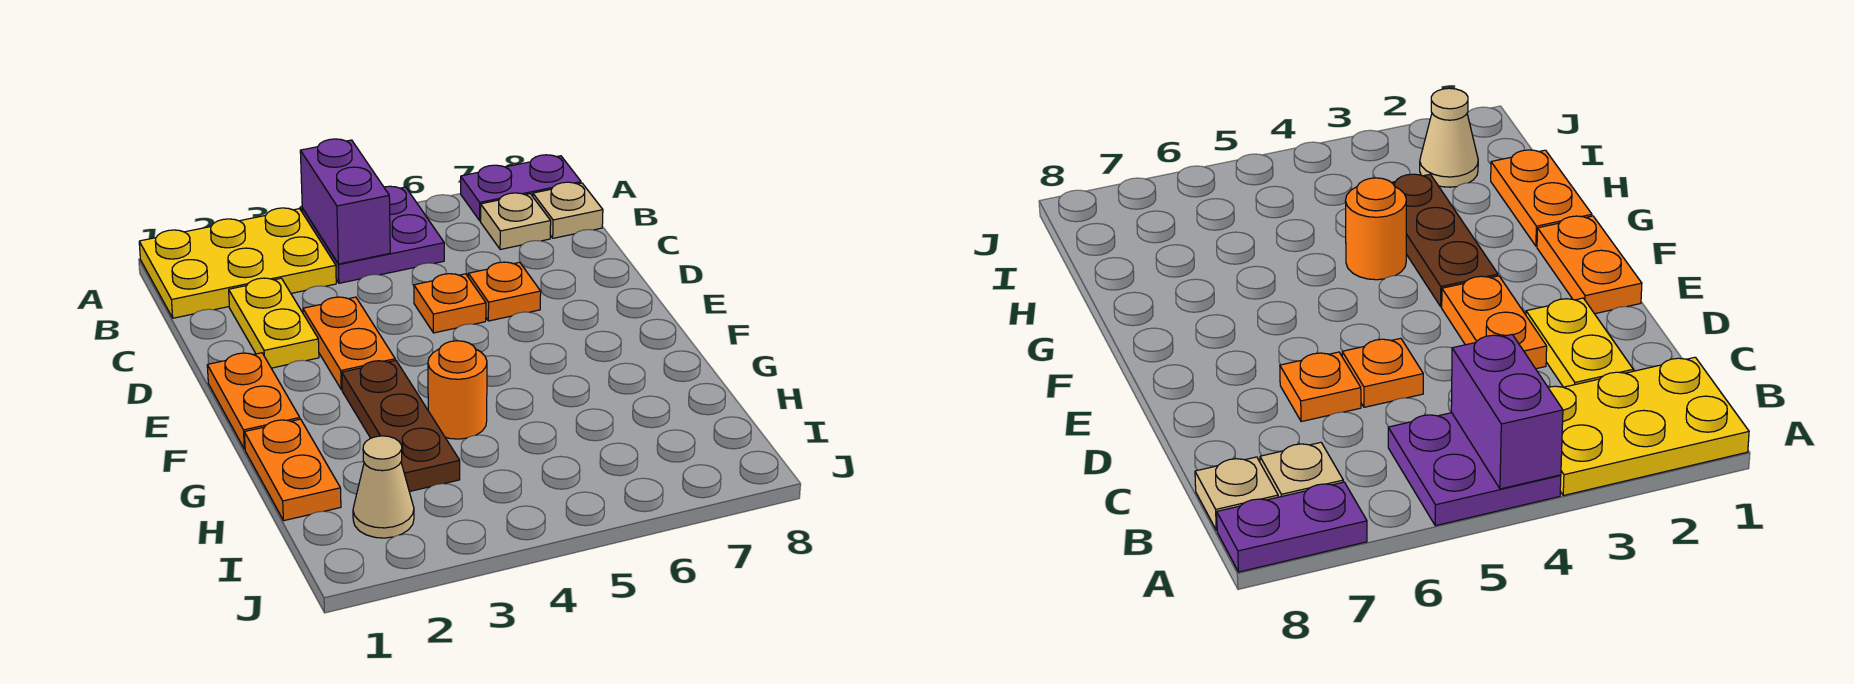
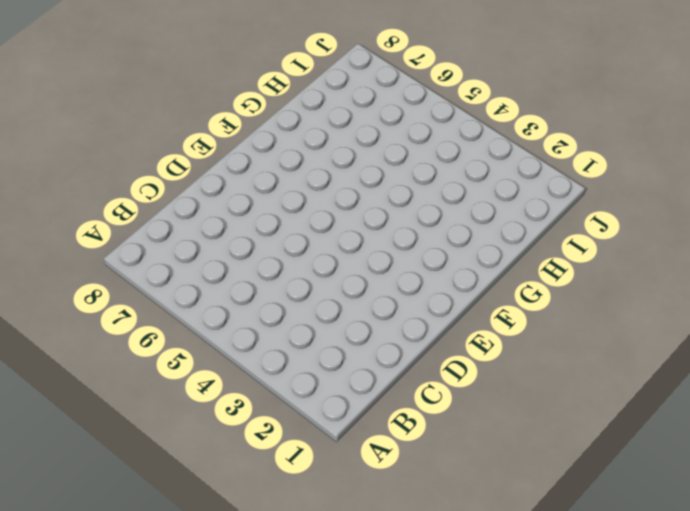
none -> yellow plate A1:B3 level 1
none -> purple plate A4:B5 level 1
none -> purple plate A7:A8 level 1

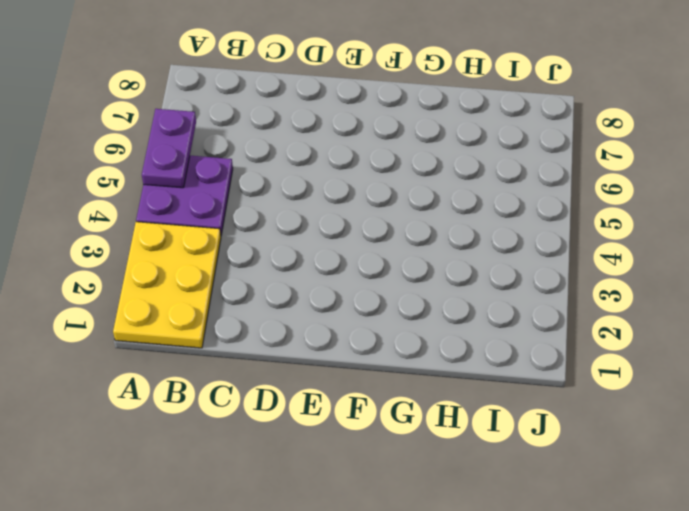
purple plate A5:A6 level 2 -> purple plate A7:A8 level 1
none -> tan plate B7 level 1
none -> tan plate B8 level 1
none -> yellow plate C2:D2 level 1

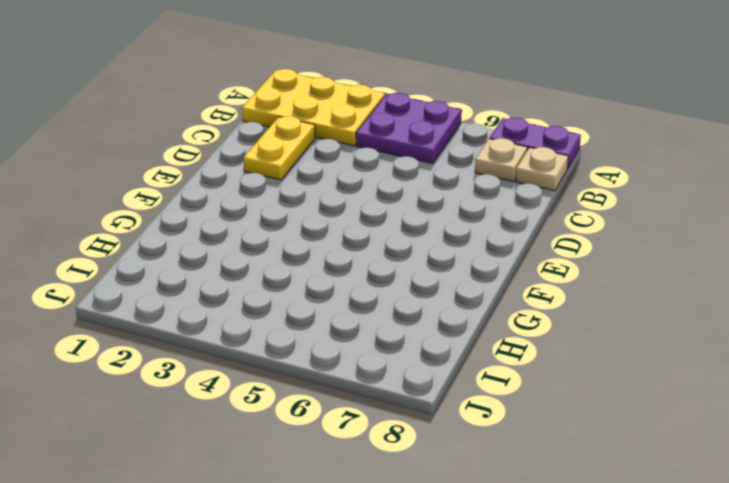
none -> orange plate D3:E3 level 1
none -> orange plate D5 level 1
none -> orange plate D6 level 1

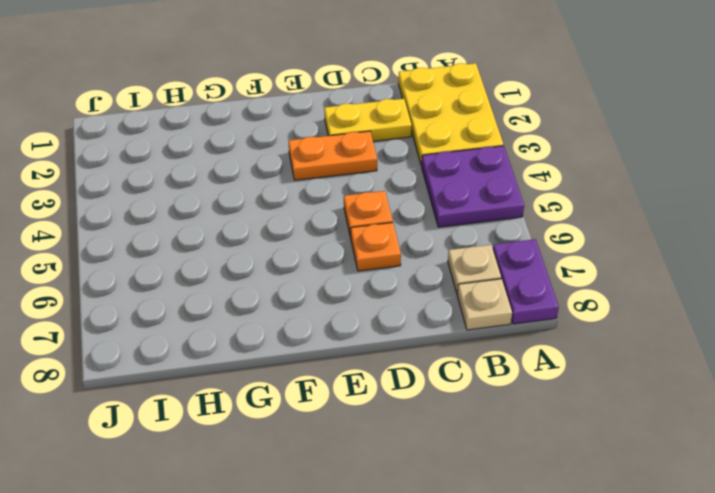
none -> orange plate E1:F1 level 1
none -> brown plate F3:H3 level 1
none -> orange plate G1:H1 level 1

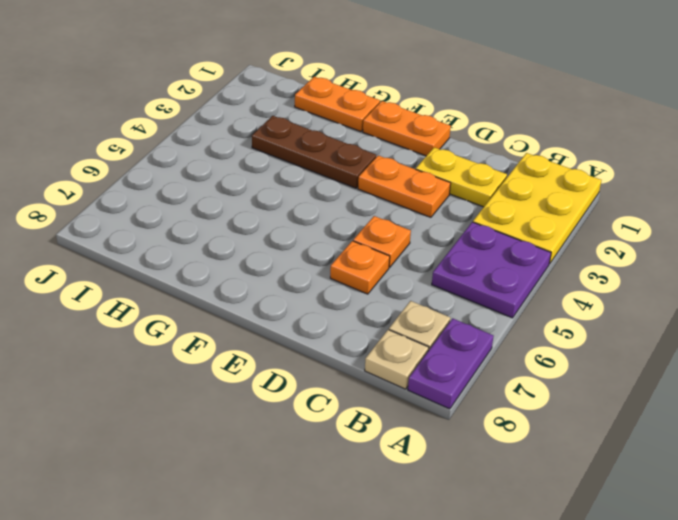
none -> orange round brick G4 level 1
none -> tan cone I2 level 1
none -> purple brick A4:B4 level 2

